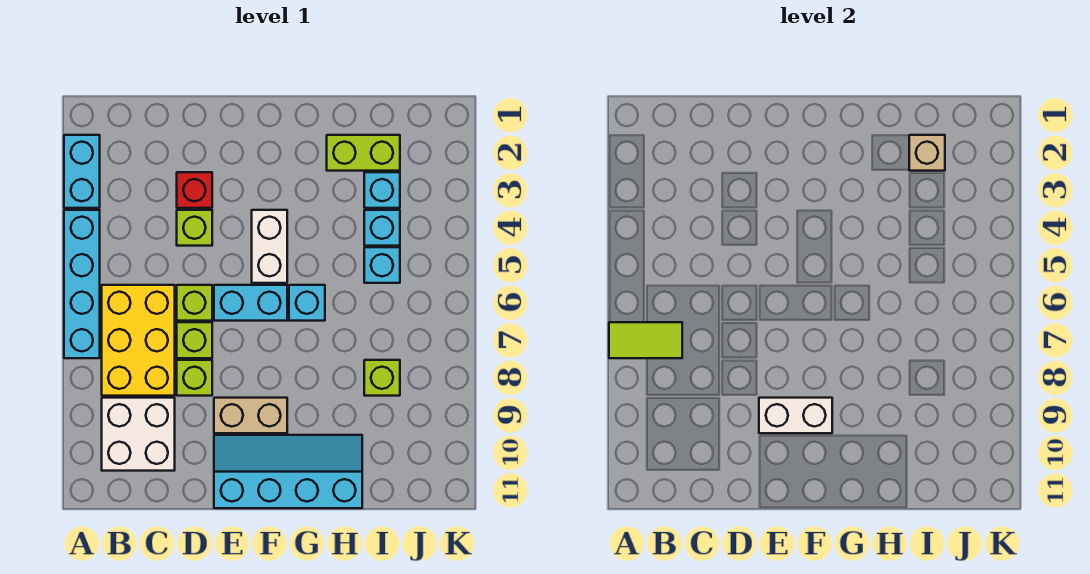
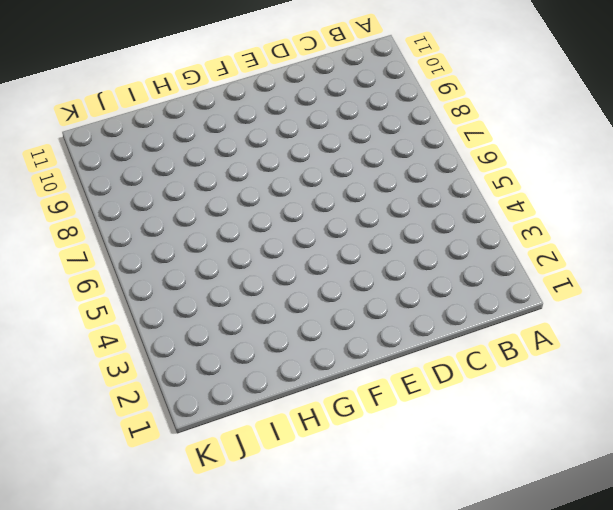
none -> cyan brick A2:A3 level 1
none -> cyan brick A4:A7 level 1
none -> yellow brick B6:C8 level 1

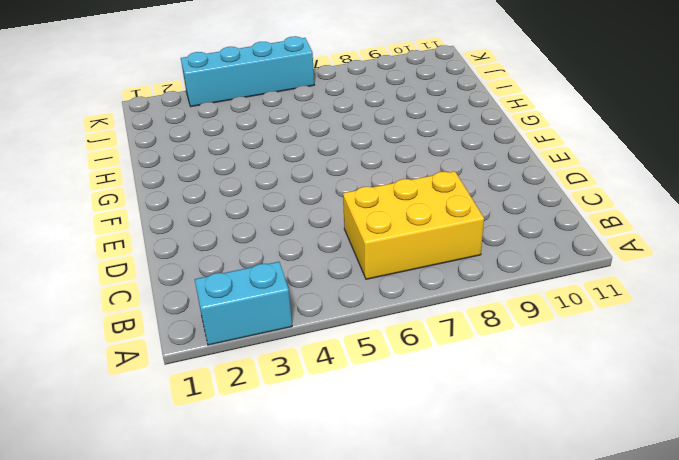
cyan brick K3:K6 level 1 -> cyan brick A4:A7 level 1
none -> white brick B9:C10 level 1
none -> red brick D3 level 1
none -> lime brick D4 level 1

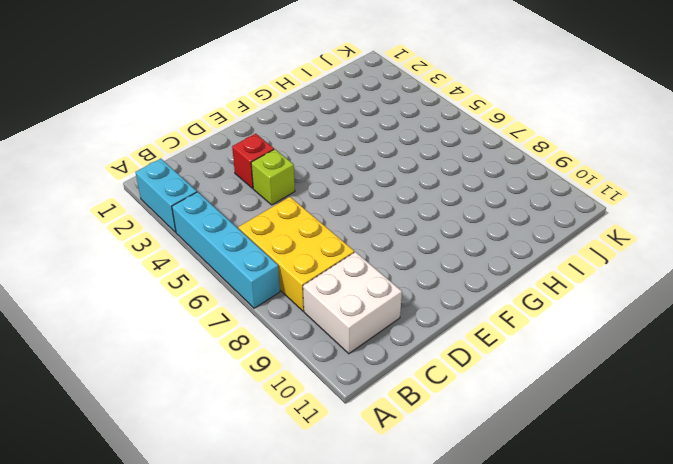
none -> lime brick D6 level 1
none -> lime brick D7 level 1
none -> lime brick D8 level 1

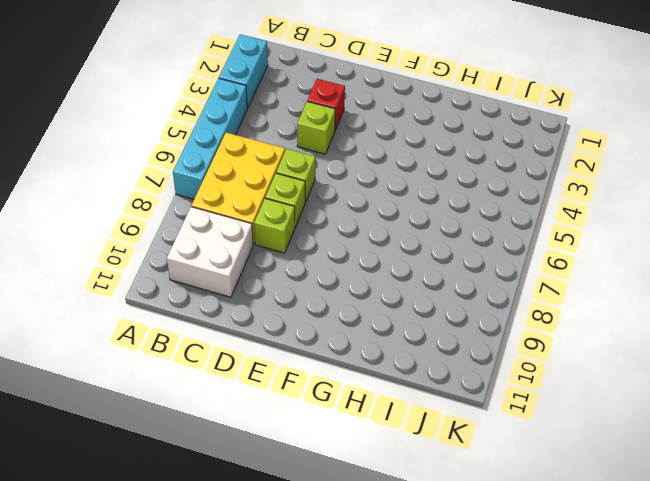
none -> cyan brick E6:F6 level 1
none -> tan brick E9:F9 level 1
none -> cyan slope E10:H11 level 1 top 11

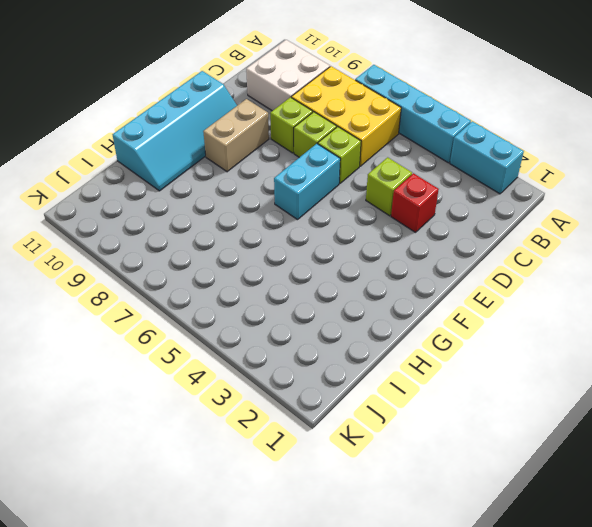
none -> white brick F4:F5 level 1
none -> cyan brick G6 level 1
none -> lime brick H2:I2 level 1

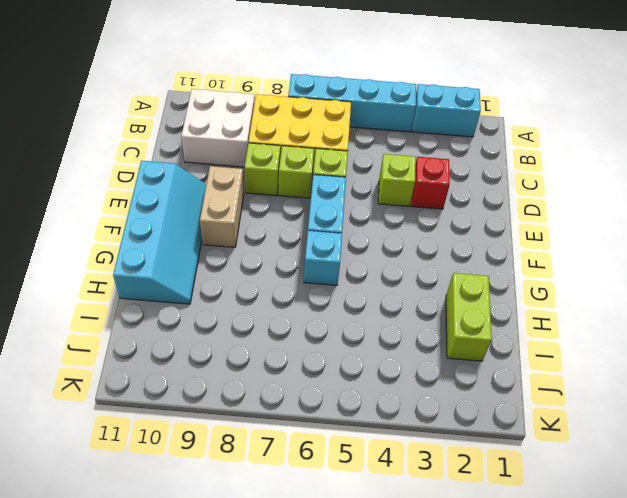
none -> white brick F4:F5 level 1
none -> cyan brick I3 level 1
none -> cyan brick I4 level 1

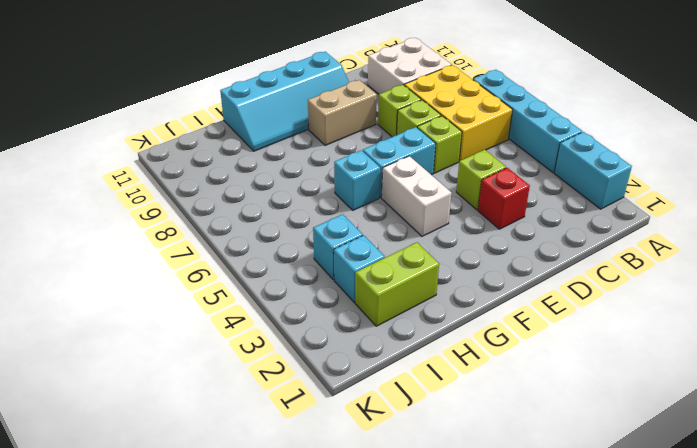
none -> cyan brick I5 level 1
none -> lime brick I8 level 1
none -> lime tile A7:B7 level 2

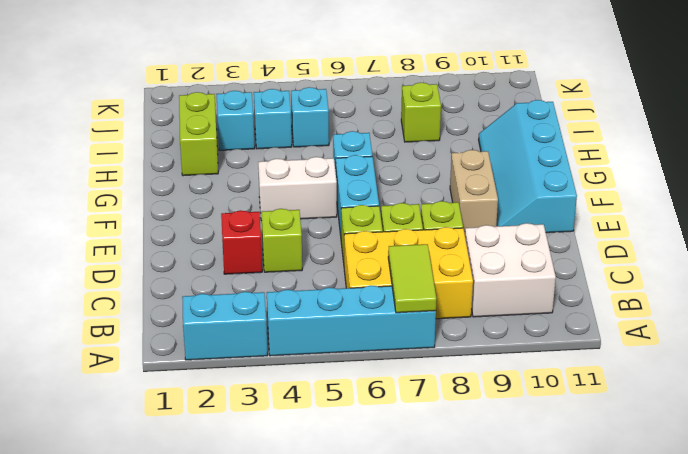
none -> white brick E9:F9 level 2
none -> tan brick I2 level 2

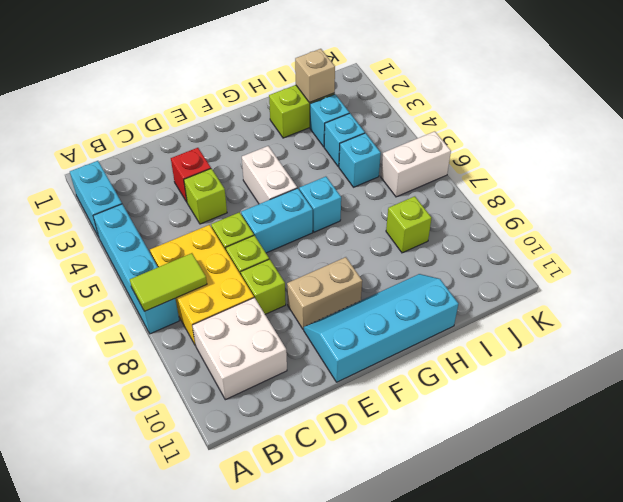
white brick J6:K6 level 1 -> white brick E9:F9 level 2

